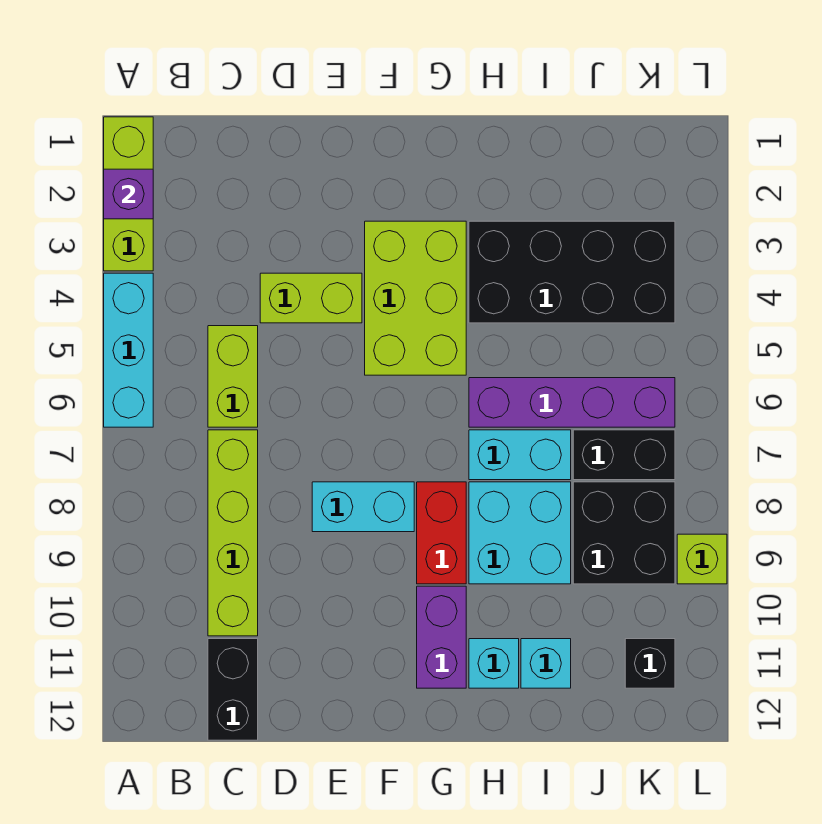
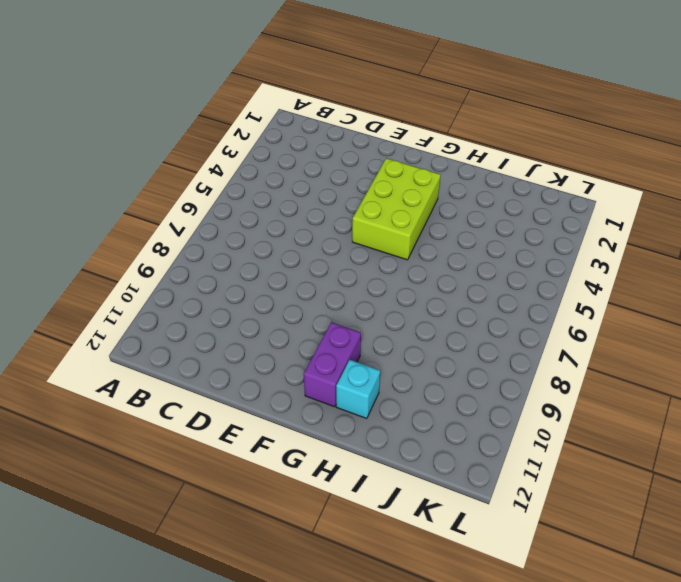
none -> lime brick A1:A3 level 1
none -> cyan brick A4:A6 level 1
none -> lime brick C5:C6 level 1

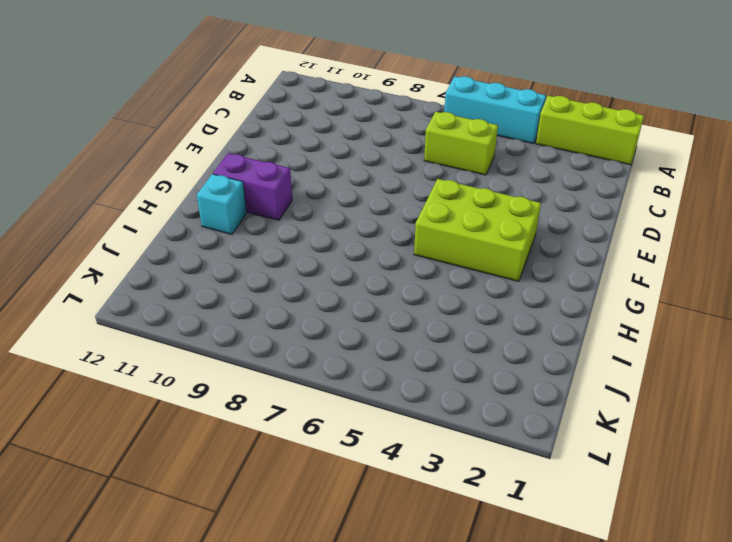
none -> lime brick C7:C10 level 1
none -> black brick C11:C12 level 1
none -> lime brick D4:E4 level 1

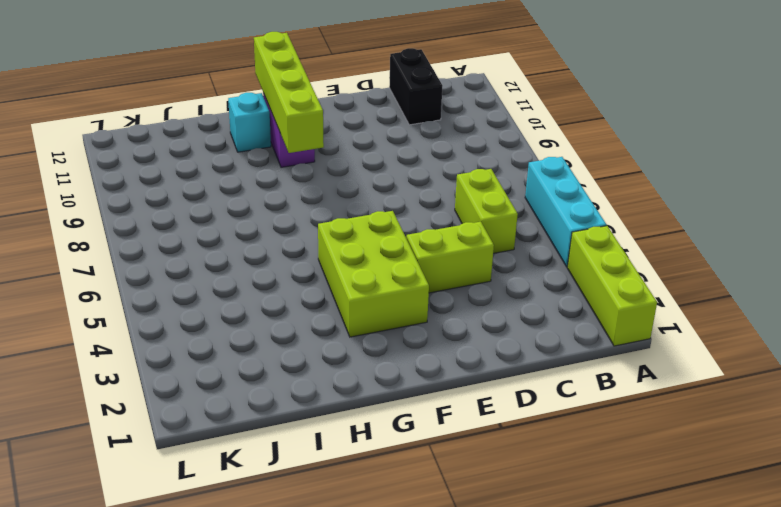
lime brick G9:G12 level 2 -> lime brick C7:C10 level 1
none -> cyan brick E8:F8 level 1
none -> red brick G8:G9 level 1
none -> black brick H3:K4 level 1

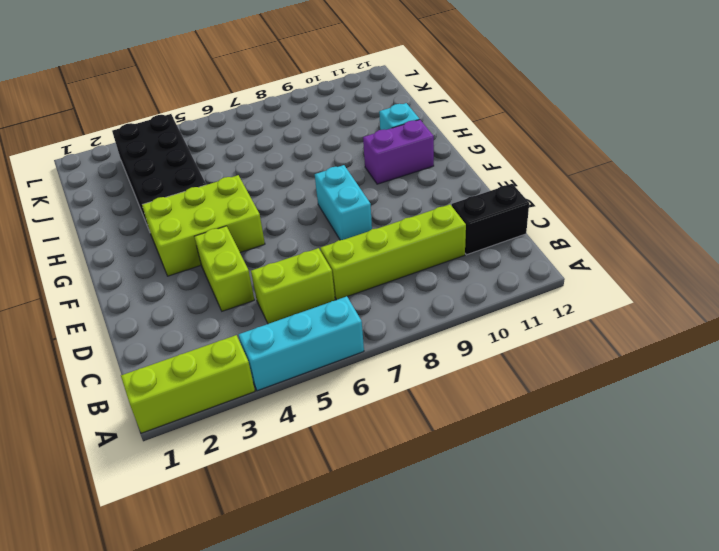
none -> red brick G8:G9 level 1
none -> purple brick H6:K6 level 1
none -> cyan brick H7:I7 level 1

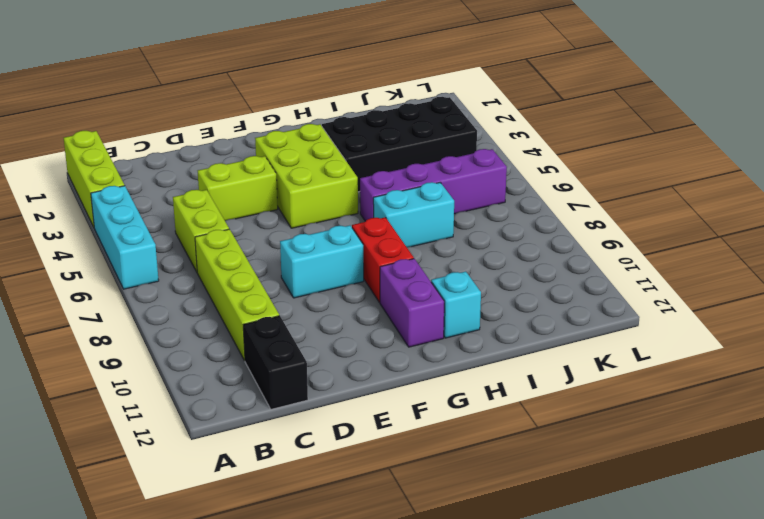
none -> cyan brick H8:I9 level 1
none -> cyan brick I11 level 1
none -> black brick J7:K7 level 1

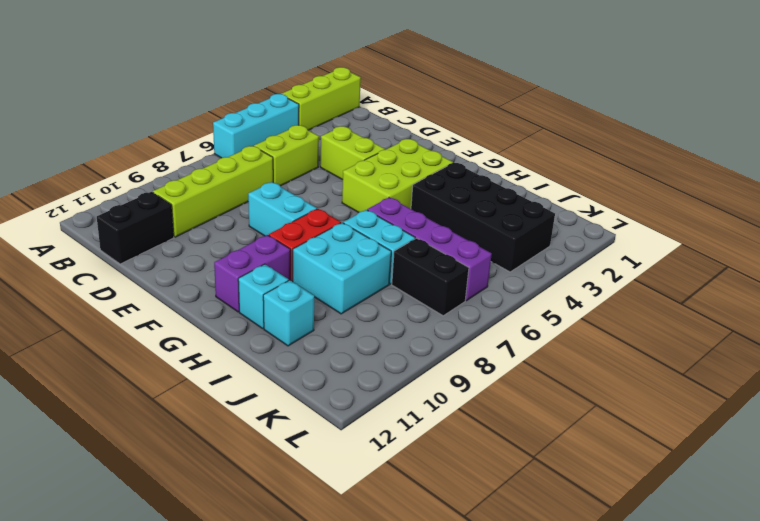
none -> black brick J8:K9 level 1
none -> black brick K11 level 1
none -> lime brick L9 level 1

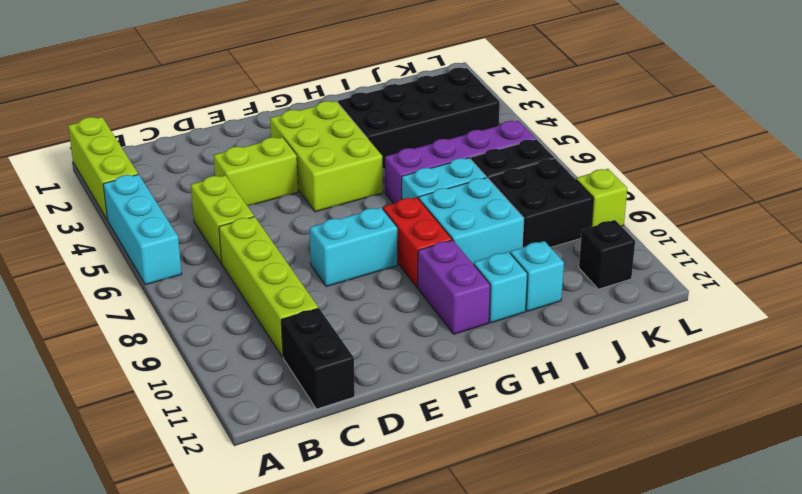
none -> purple brick A2 level 2

